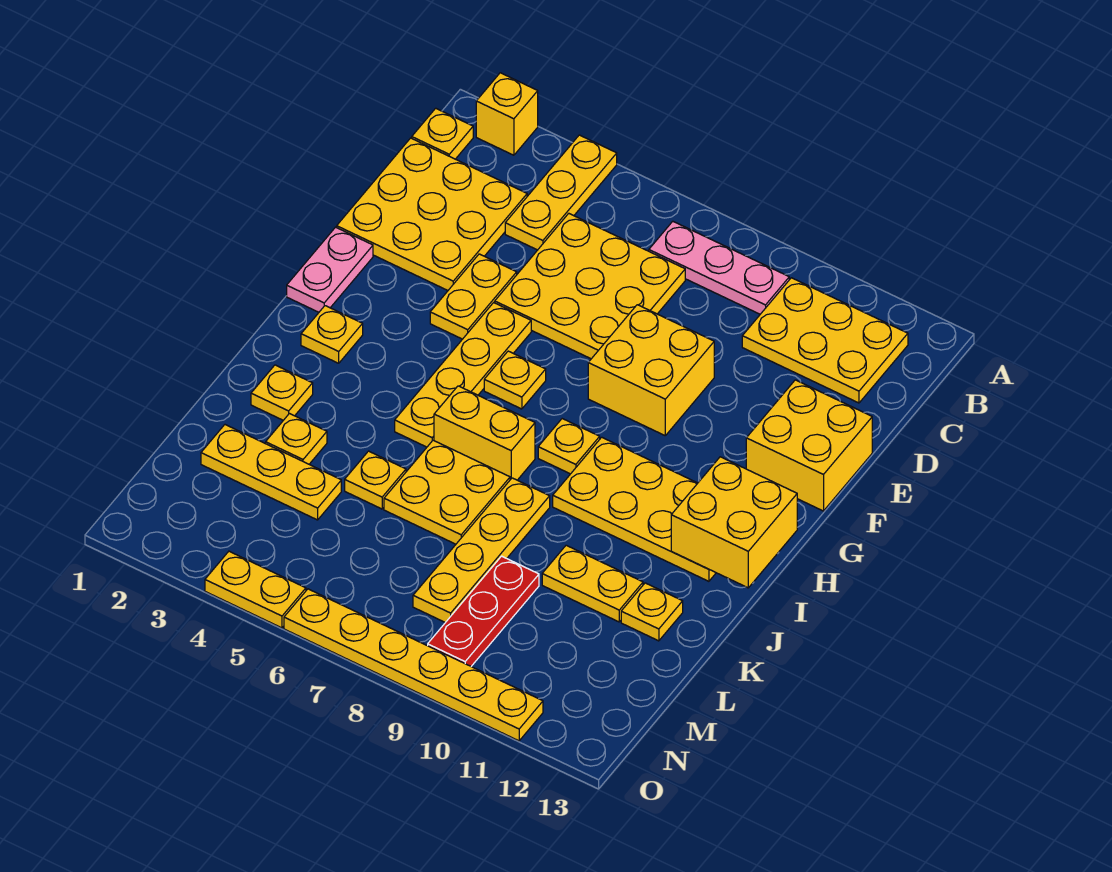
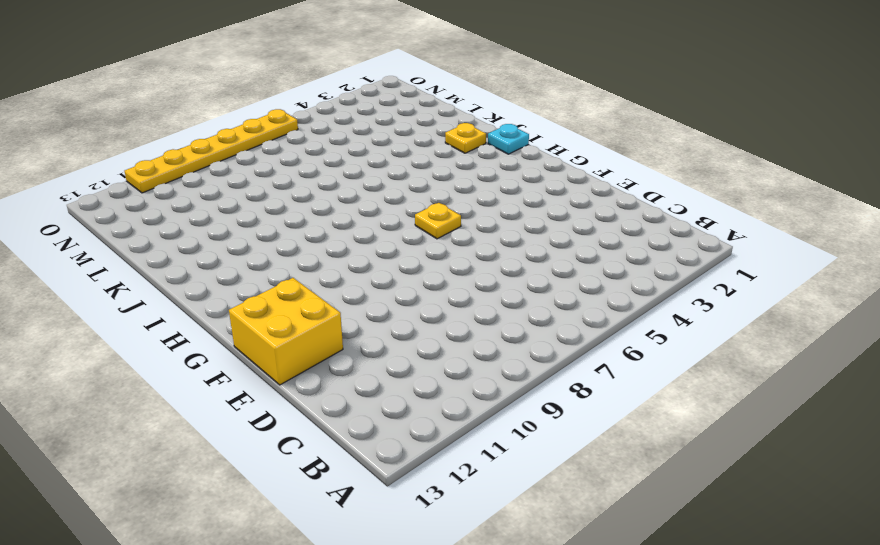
cyan plate I1 level 1 -> none
none -> yellow brick A2 level 1
none -> yellow plate A4:C4 level 1
none -> yellow plate B1 level 1

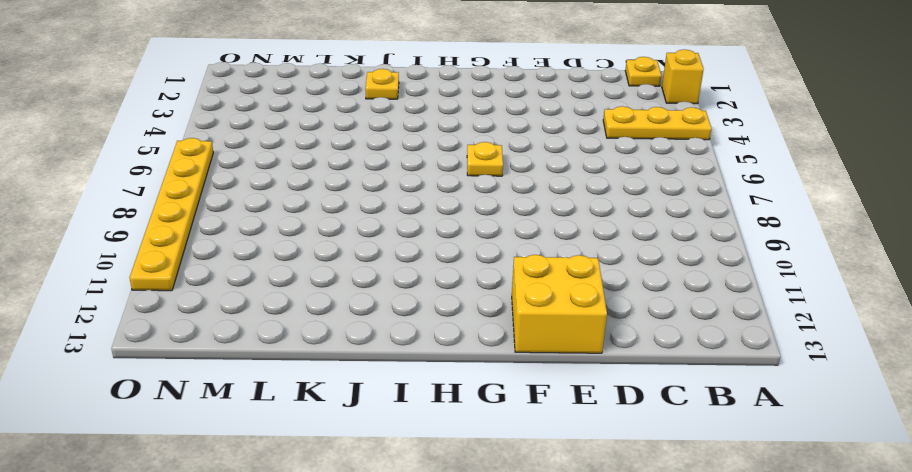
none -> pink plate B7:B9 level 1
none -> yellow plate B10:C12 level 1
none -> yellow plate C1:E3 level 1

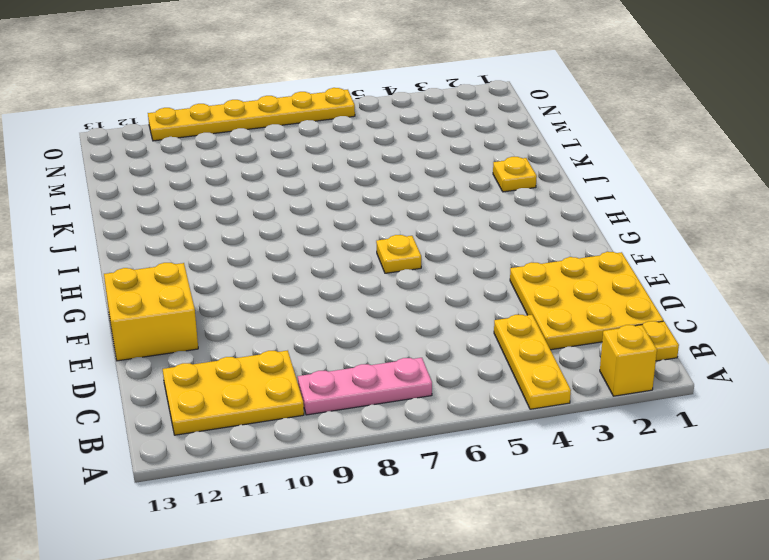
none -> yellow plate C5:E7 level 1
none -> yellow plate E4:F4 level 1
none -> yellow brick E8:F9 level 1

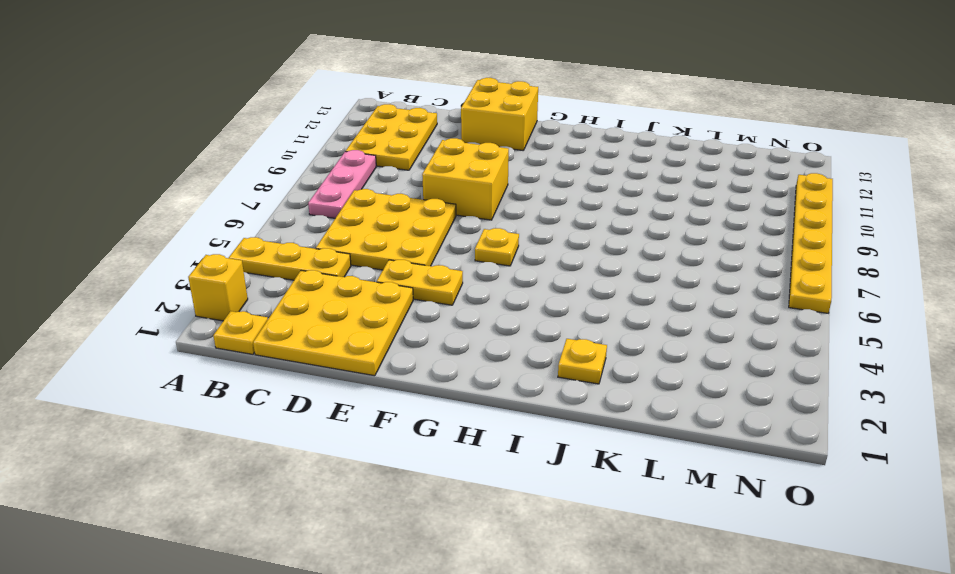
none -> pink plate F1:G1 level 1
none -> yellow plate F5:I5 level 1
none -> yellow plate H2 level 1

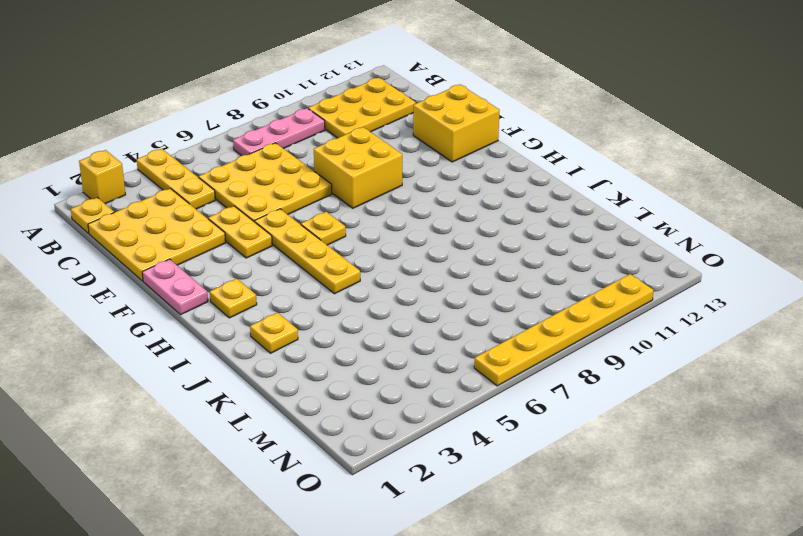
none -> yellow plate H8 level 1
none -> yellow plate H9:I12 level 1
none -> yellow brick I6:I7 level 1

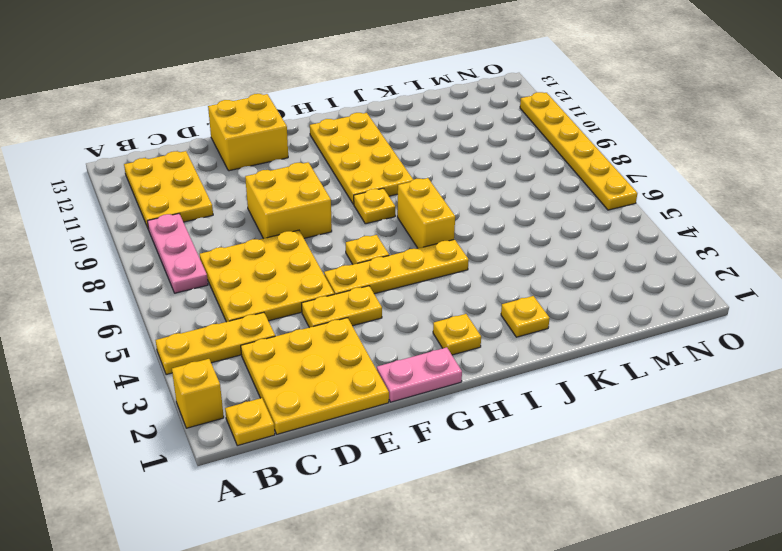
none -> yellow plate J6:K7 level 1
none -> yellow plate J8:M8 level 1
none -> yellow plate K3 level 1

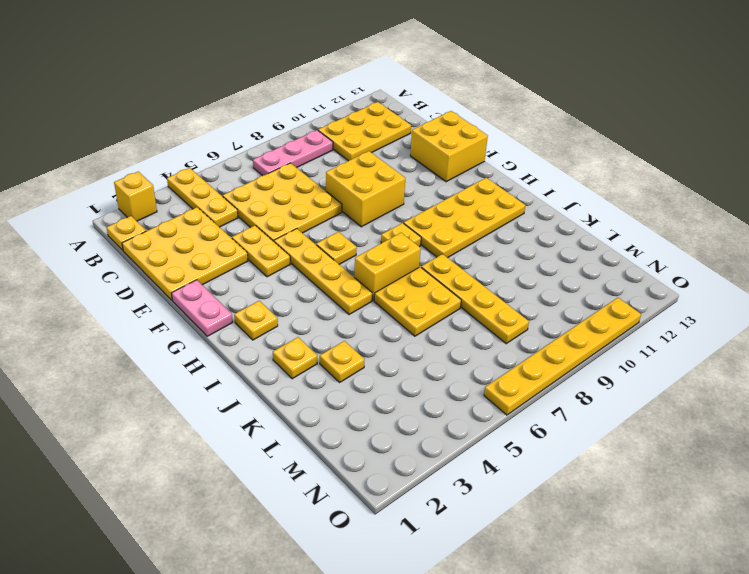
none -> yellow plate K5 level 1
none -> yellow plate K10:K11 level 1
none -> yellow plate K12 level 1

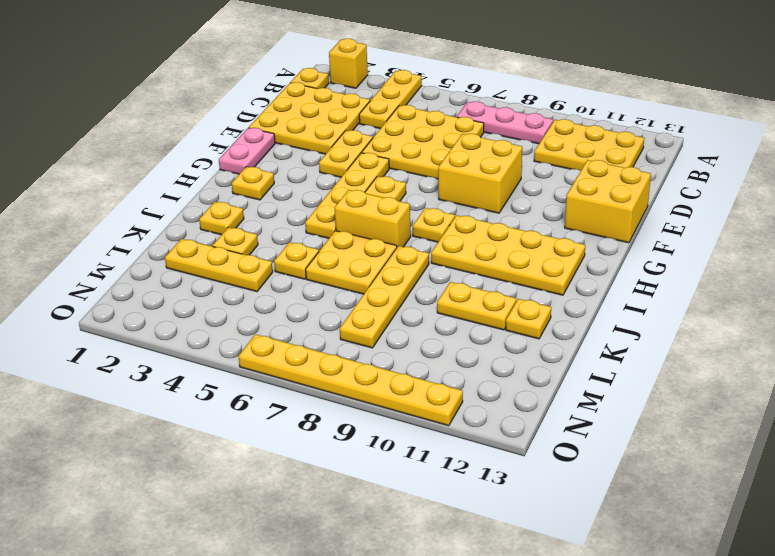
none -> red plate L9:N9 level 1
none -> yellow plate O4:O5 level 1
none -> yellow brick H12:I13 level 2

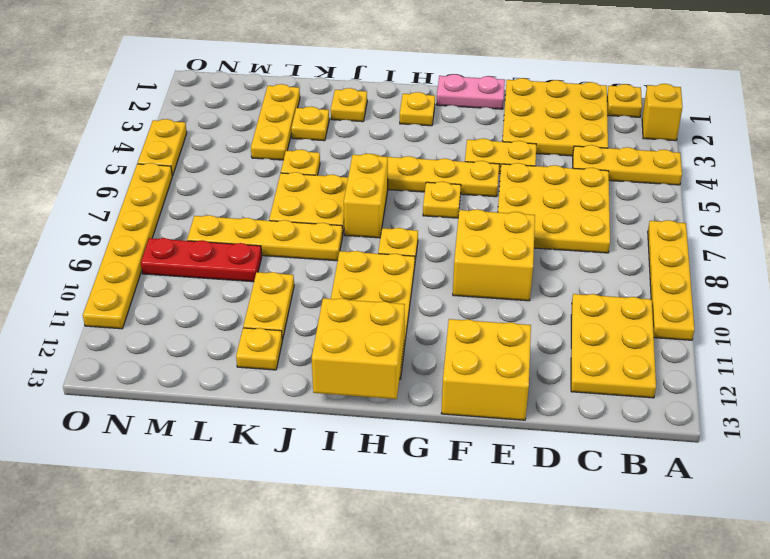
yellow plate A7:A10 level 1 -> none
none -> pink plate B7:B9 level 1

